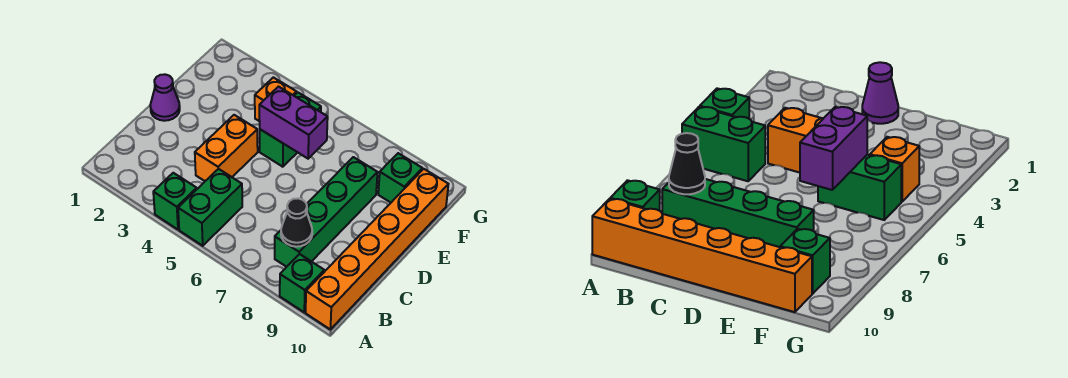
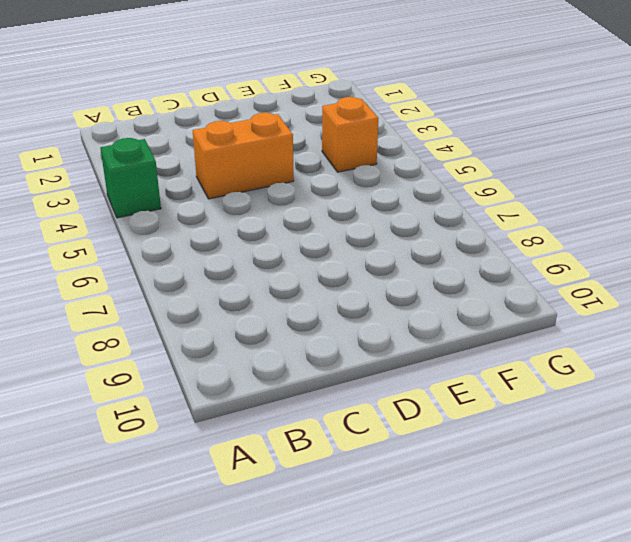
none -> green brick A5:B5 level 1
none -> green brick A9 level 1
none -> orange brick A10:F10 level 1

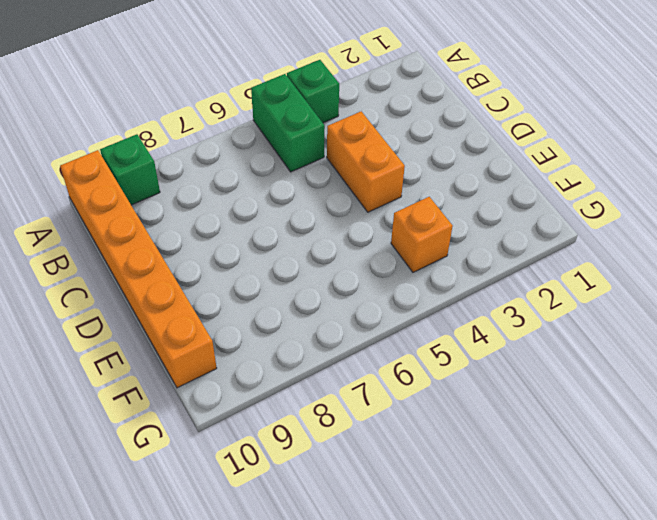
none -> green brick B8:E8 level 1
none -> purple cone D1 level 1
none -> green brick E5:F5 level 1

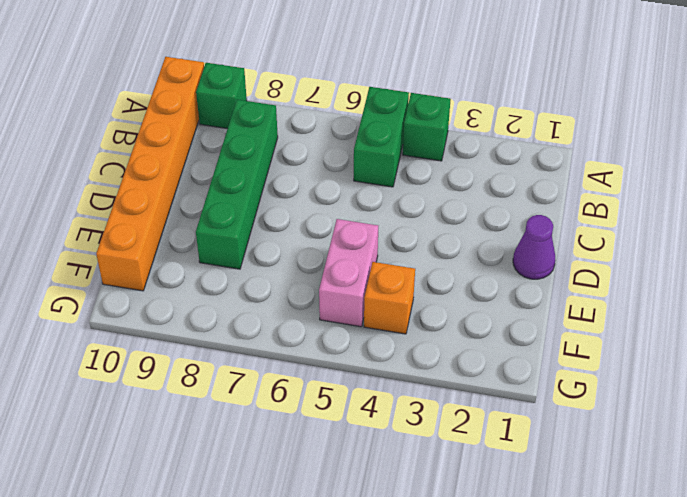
pink brick E5:F5 level 1 -> green brick E5:F5 level 1
none -> orange brick C4:D4 level 1
none -> green brick F9 level 1
none -> black cone B8 level 2

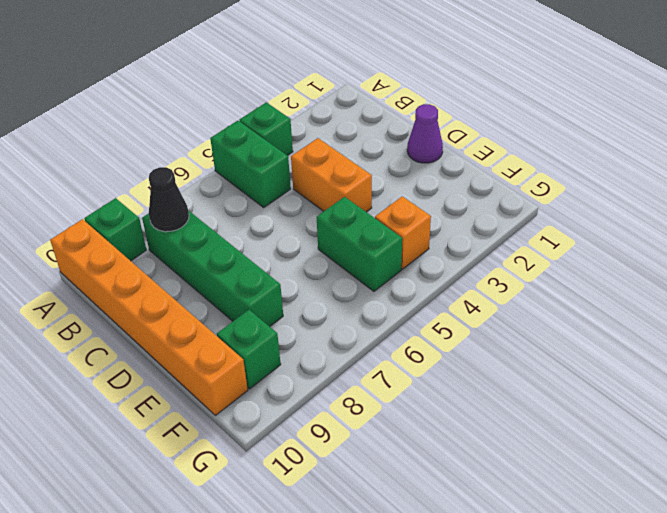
none -> purple brick E5:E6 level 2

